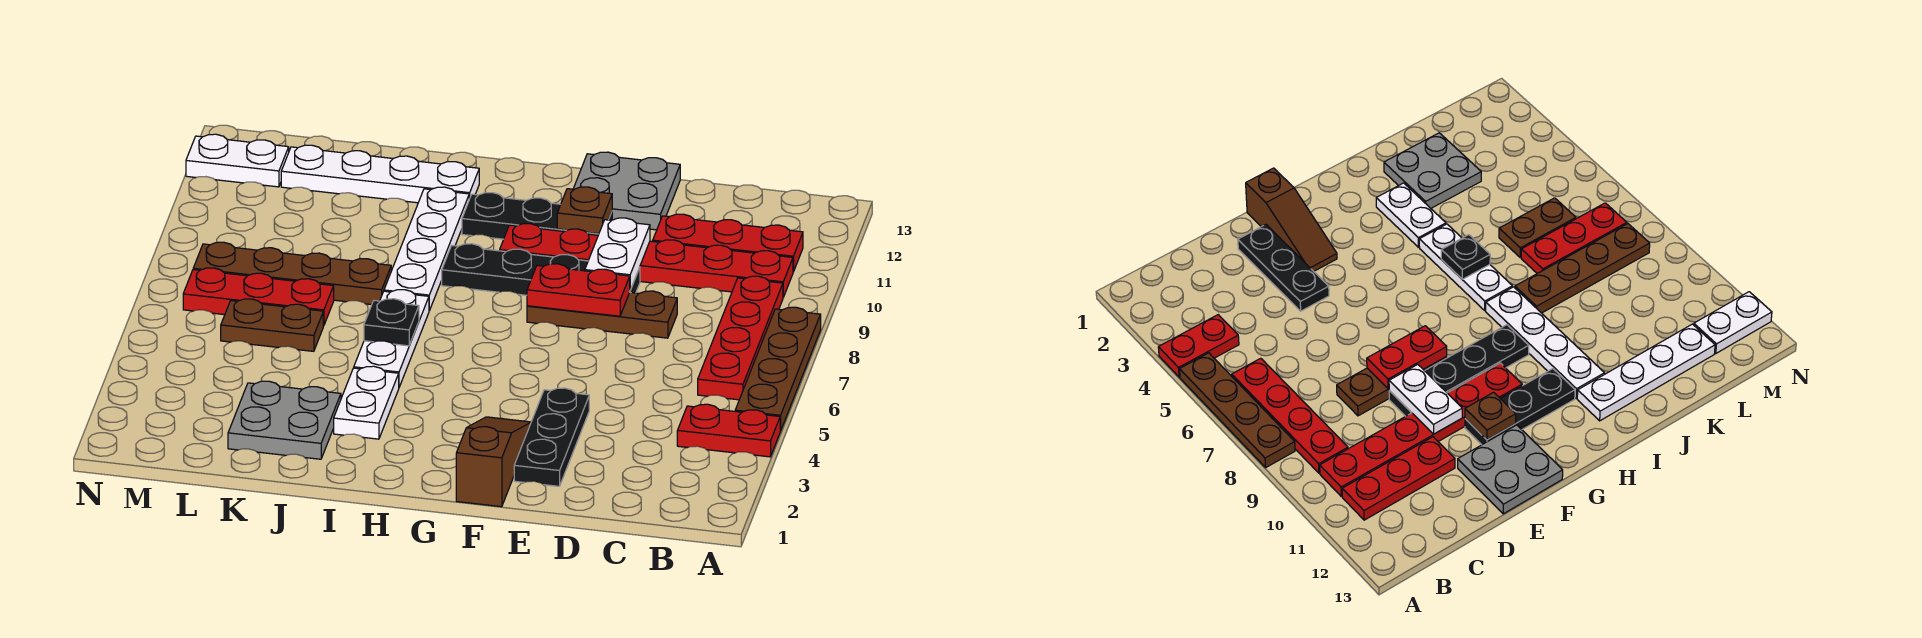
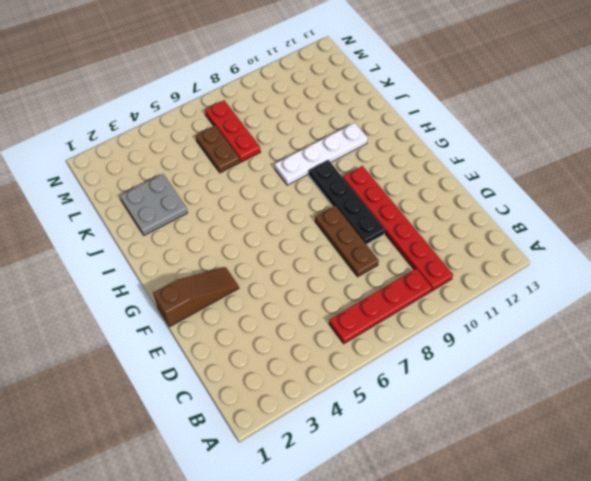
none -> red plate A4:B4 level 1
none -> brown plate A5:A8 level 1
none -> red plate B11:D11 level 1

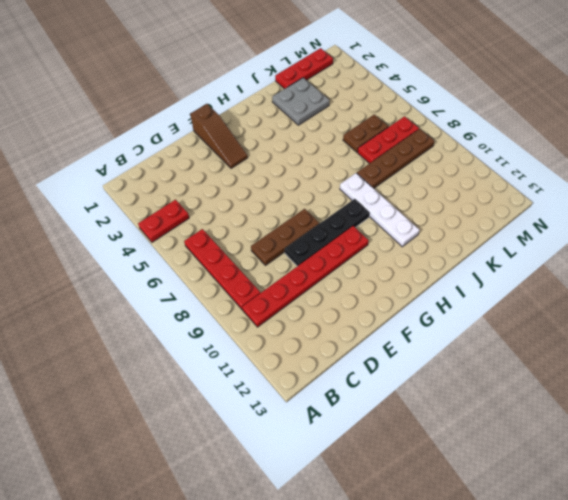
red plate K1:M1 level 1 -> red plate B11:D11 level 1
none -> brown plate A5:A8 level 1
none -> black plate E2:E4 level 1
none -> grey plate E12:F13 level 1

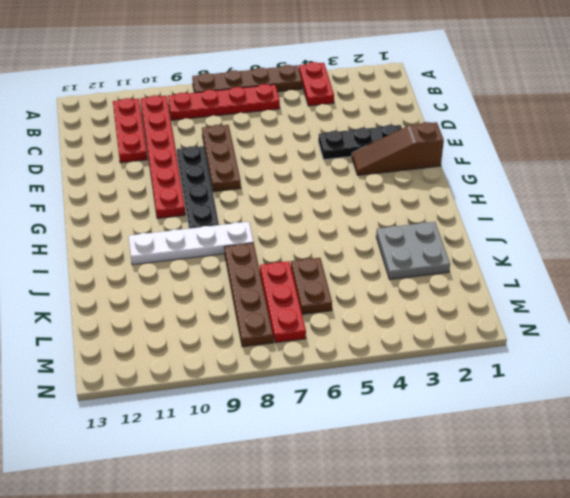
none -> grey plate E12:F13 level 1
none -> black plate F11:H11 level 1
none -> white plate I3:I4 level 1

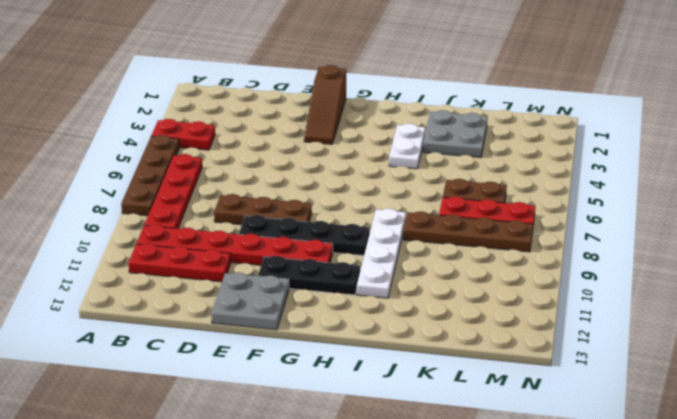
none -> black plate E2:E4 level 1
none -> white plate I5:I7 level 1
none -> white plate I12:L12 level 1

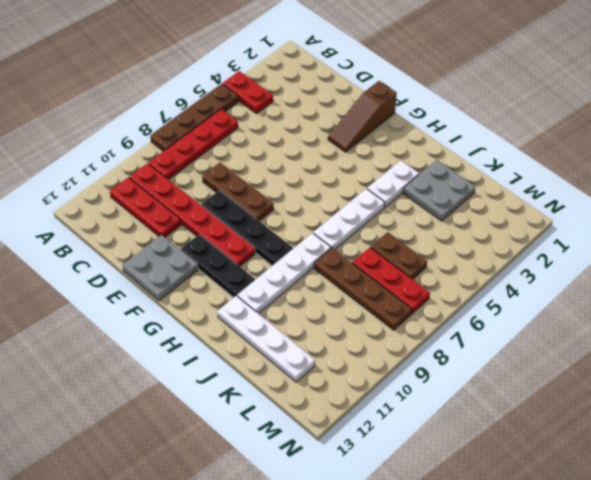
none -> black plate E2:E4 level 1
none -> white plate M12:N12 level 1
none -> red plate E8:F8 level 2

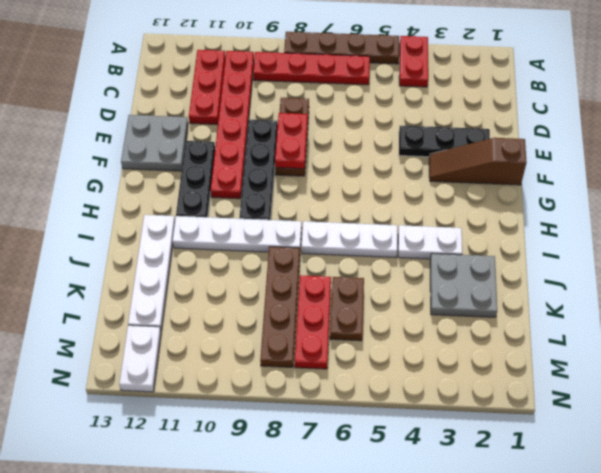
none -> white plate E9:E10 level 2
none -> brown plate F11 level 2
none -> black plate I6 level 2

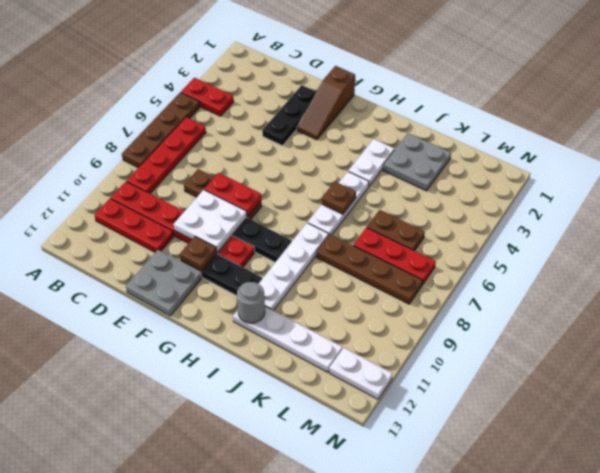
white plate E9:F10 level 2 -> white plate E9:E10 level 2
brown plate I6 level 2 -> black plate I6 level 2
grey round brick I12 level 2 -> none

